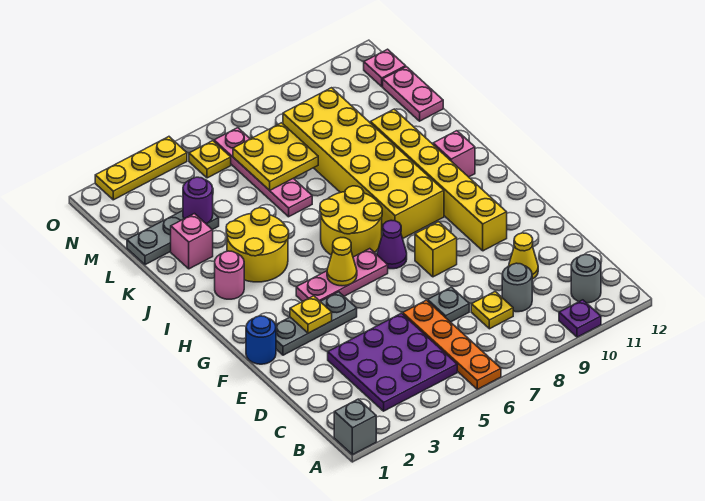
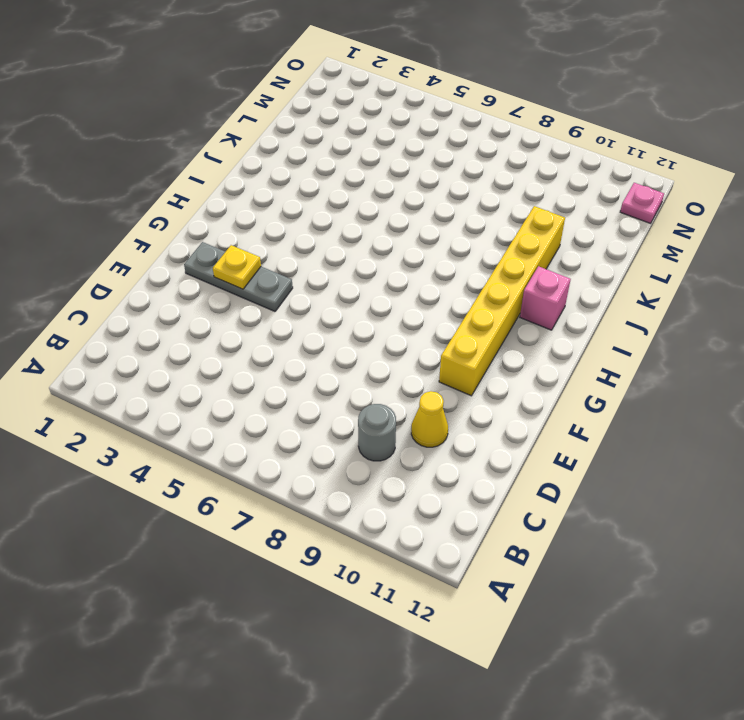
none -> grey brick A1 level 1
none -> orange plate A6:D6 level 1
none -> purple plate A10 level 1
none -> purple plate B3:D5 level 1

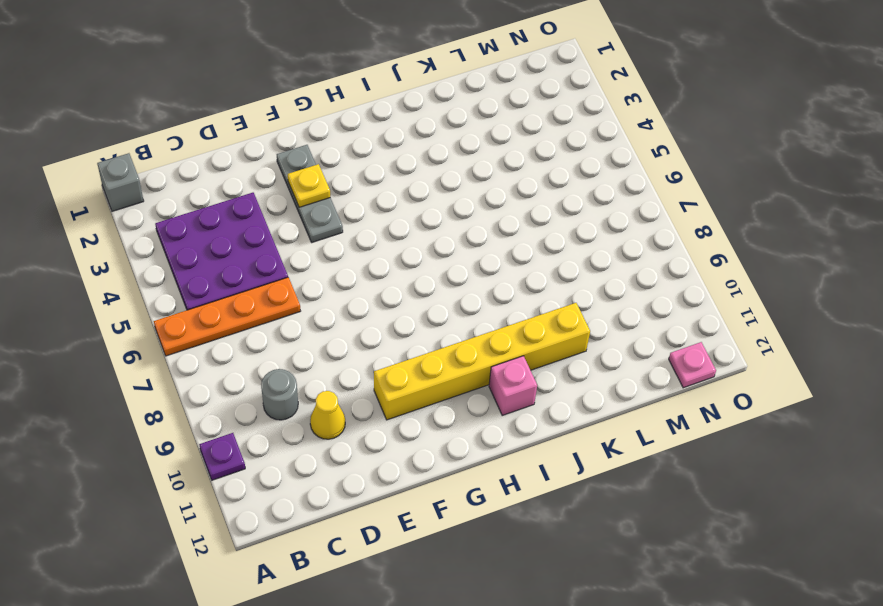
none -> grey round brick B11 level 1
none -> yellow plate C8 level 1
none -> grey plate D7 level 1
none -> blue round brick F1 level 1

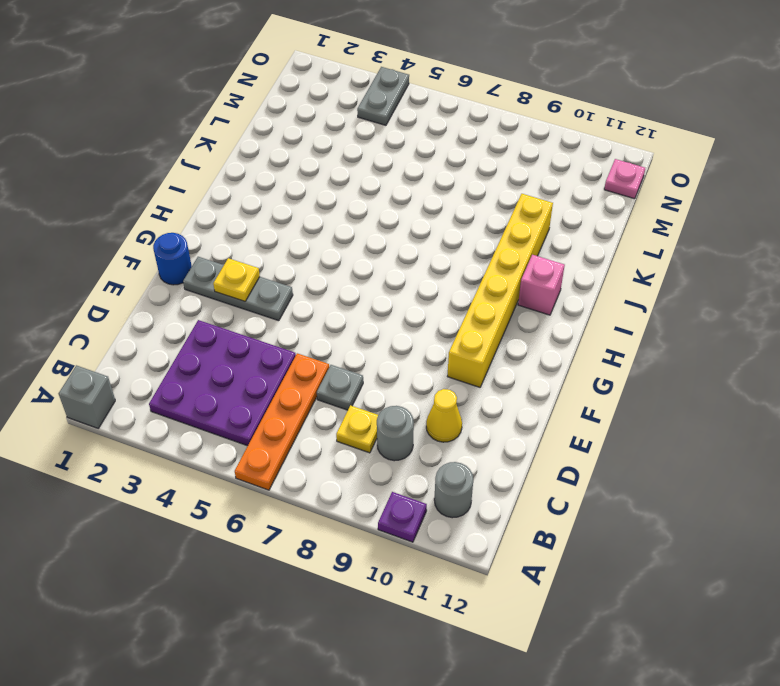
grey plate N4:O4 level 1 -> yellow plate O2:O4 level 1
none -> yellow brick F8 level 1
none -> pink plate G4:G6 level 1
none -> purple cone G7 level 1
none -> yellow round brick H6:I7 level 1

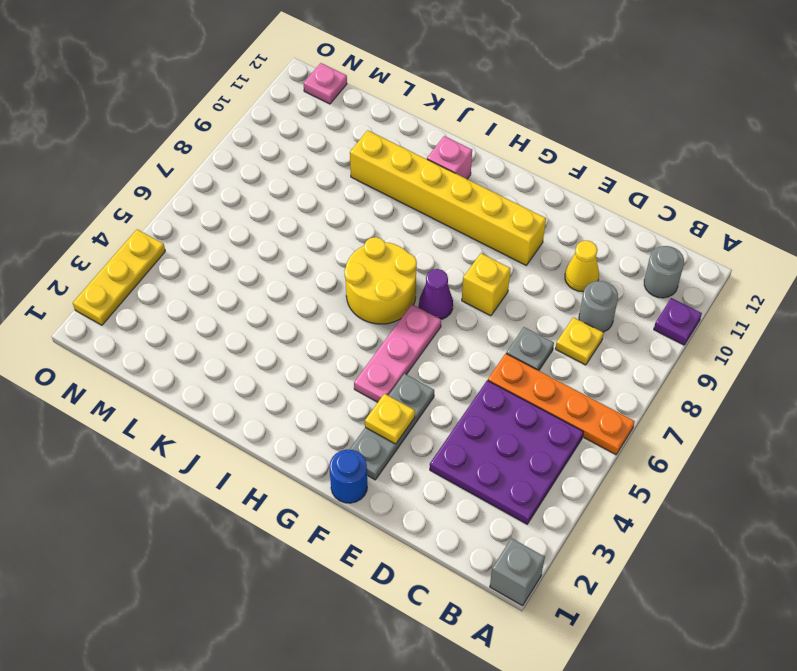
none -> yellow brick H8:M9 level 1
none -> pink round brick I2 level 1
none -> yellow round brick I3:J4 level 1
none -> pink brick K2 level 1

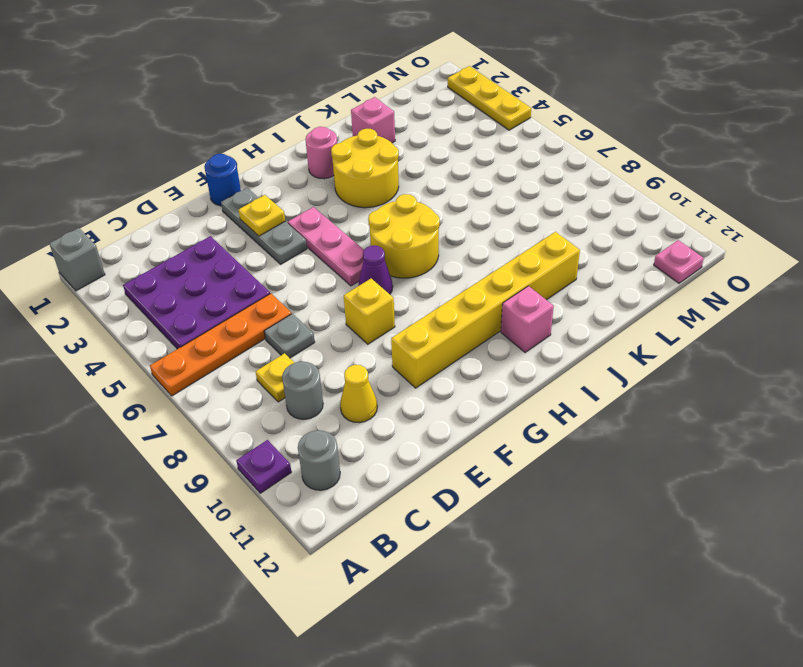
none -> yellow brick H8:M9 level 1
none -> pink plate K6:N6 level 1
none -> grey plate L1:L3 level 1
none -> pink plate L12:M12 level 1

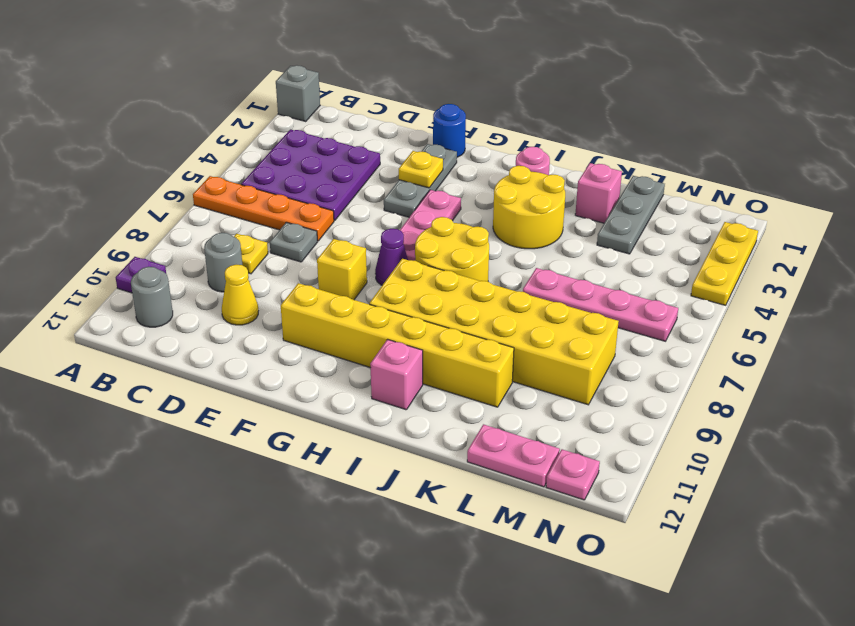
none -> yellow plate N5 level 1
none -> yellow cone G5 level 2
none -> purple round brick L3 level 2
none -> yellow plate L6:M7 level 2

